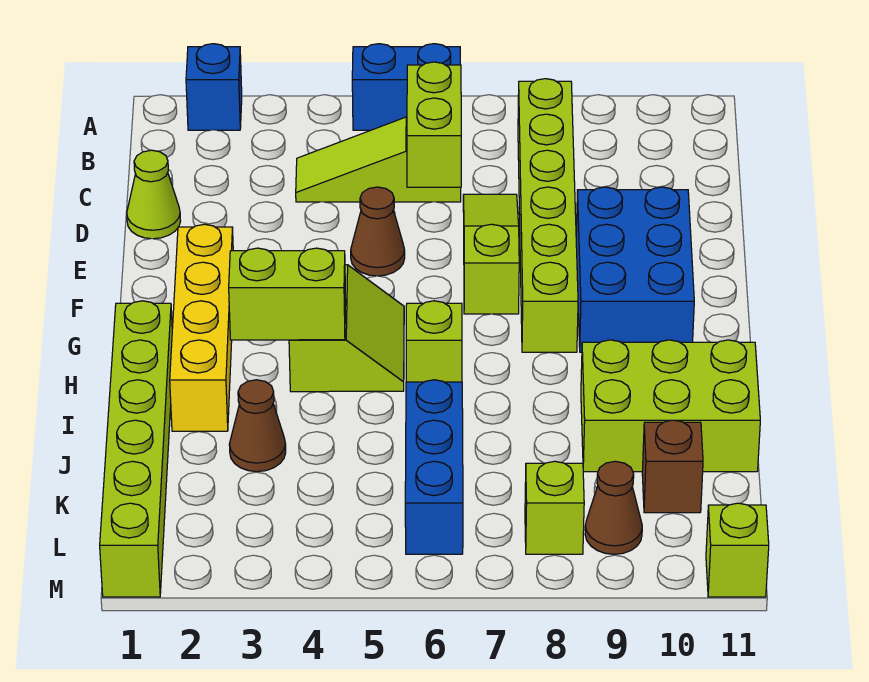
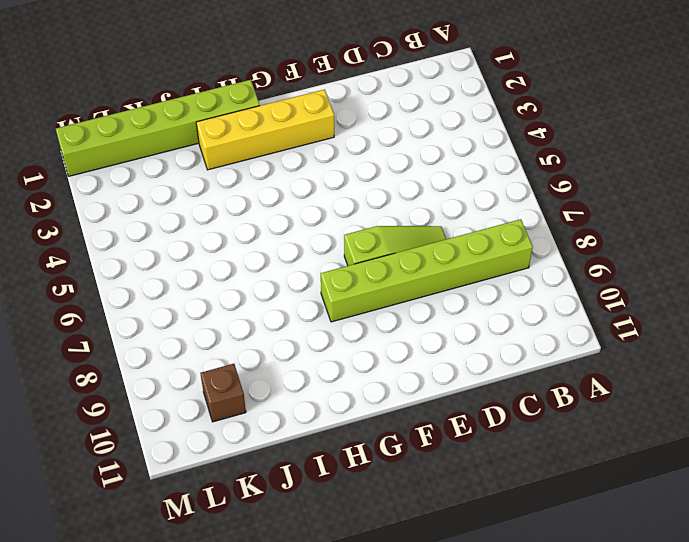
none -> blue brick A2 level 1
none -> blue brick A5:A6 level 1
none -> lime slope C4:C6 level 1 top 6

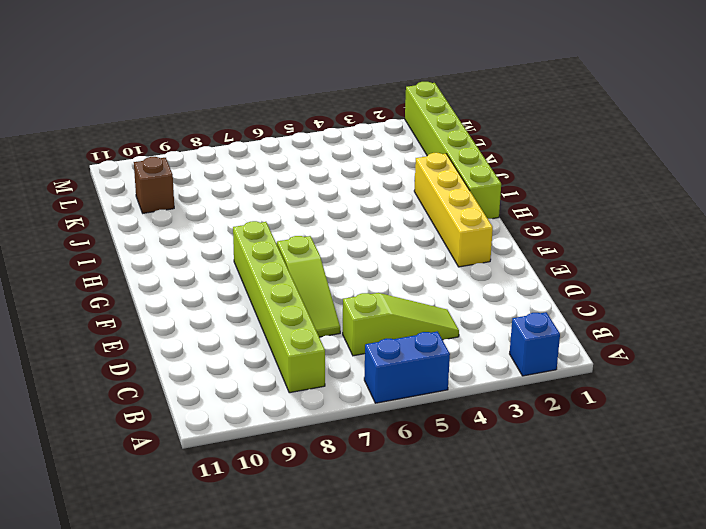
none -> lime cone D1 level 1
none -> brown cone E5 level 1
none -> blue brick E9:G10 level 1

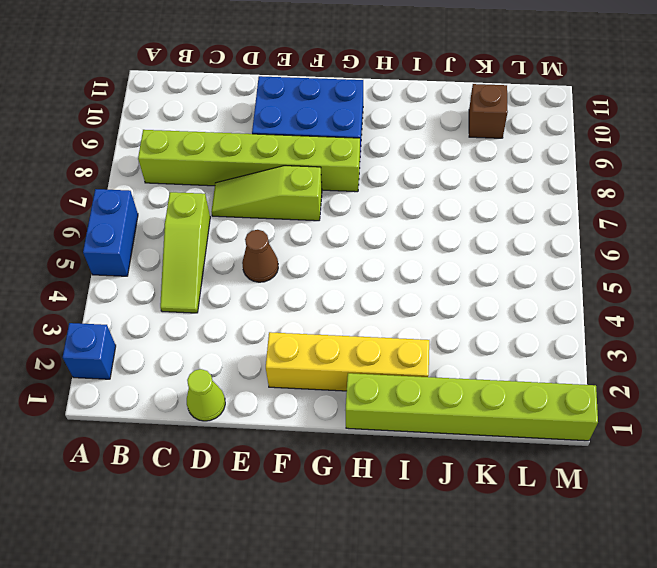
none -> lime slope G4:H5 level 1 top 4
none -> lime brick H6 level 1
none -> lime brick I9:J11 level 1

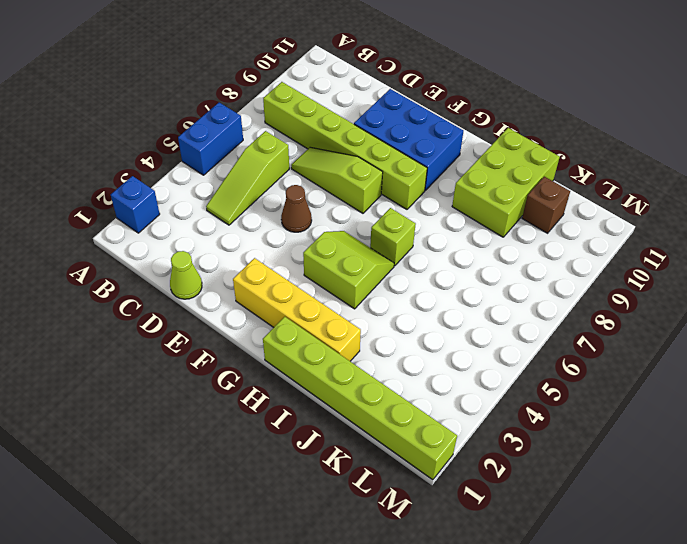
none -> brown cone J3 level 1
none -> blue brick J6:L6 level 1
none -> lime brick L8 level 1

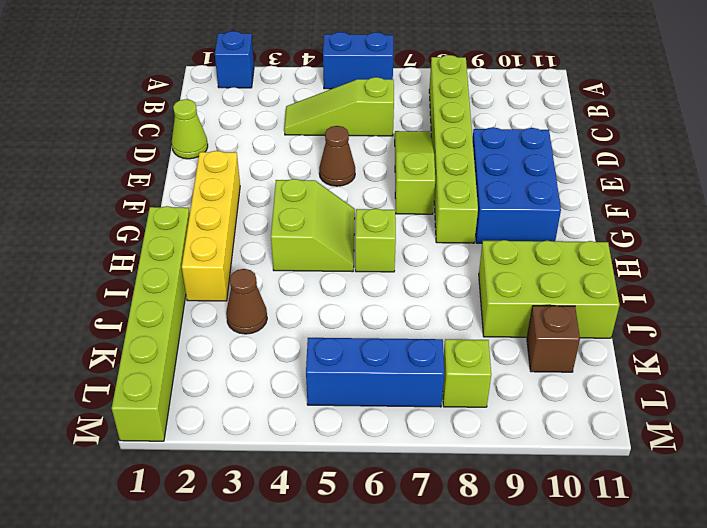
blue brick L5:L7 level 1 -> blue brick J6:L6 level 1
none -> brown cone L9 level 1
none -> lime brick M11 level 1
none -> lime brick C6:D6 level 2

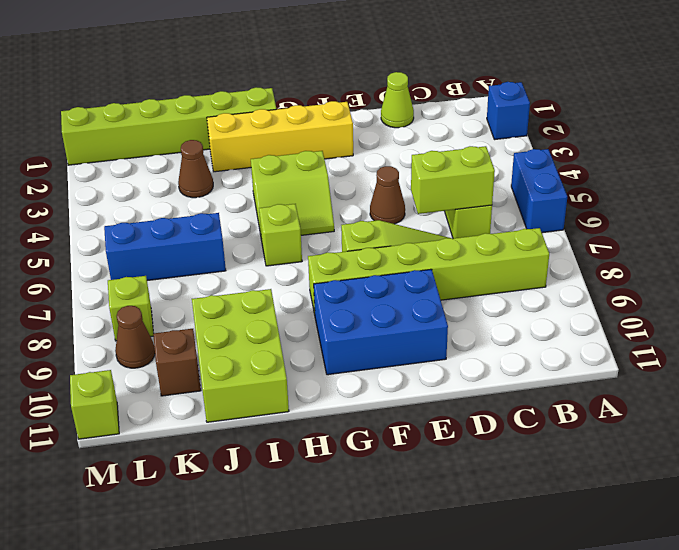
none -> lime brick H3:H4 level 2

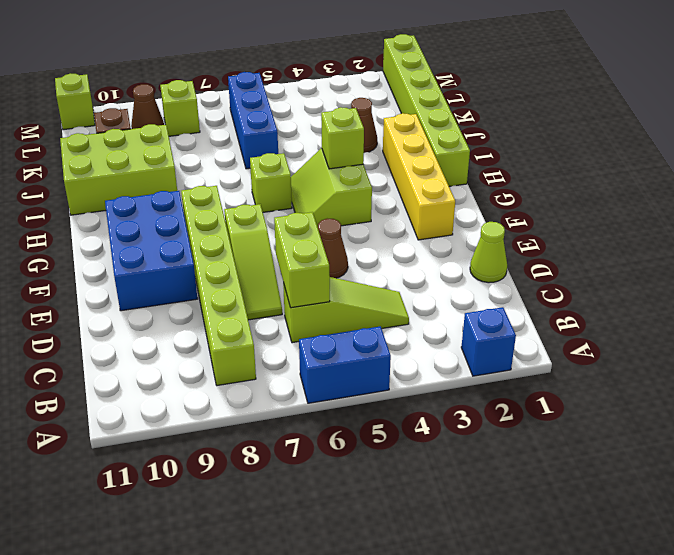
lime brick H4 level 2 -> lime brick H3:H4 level 2

